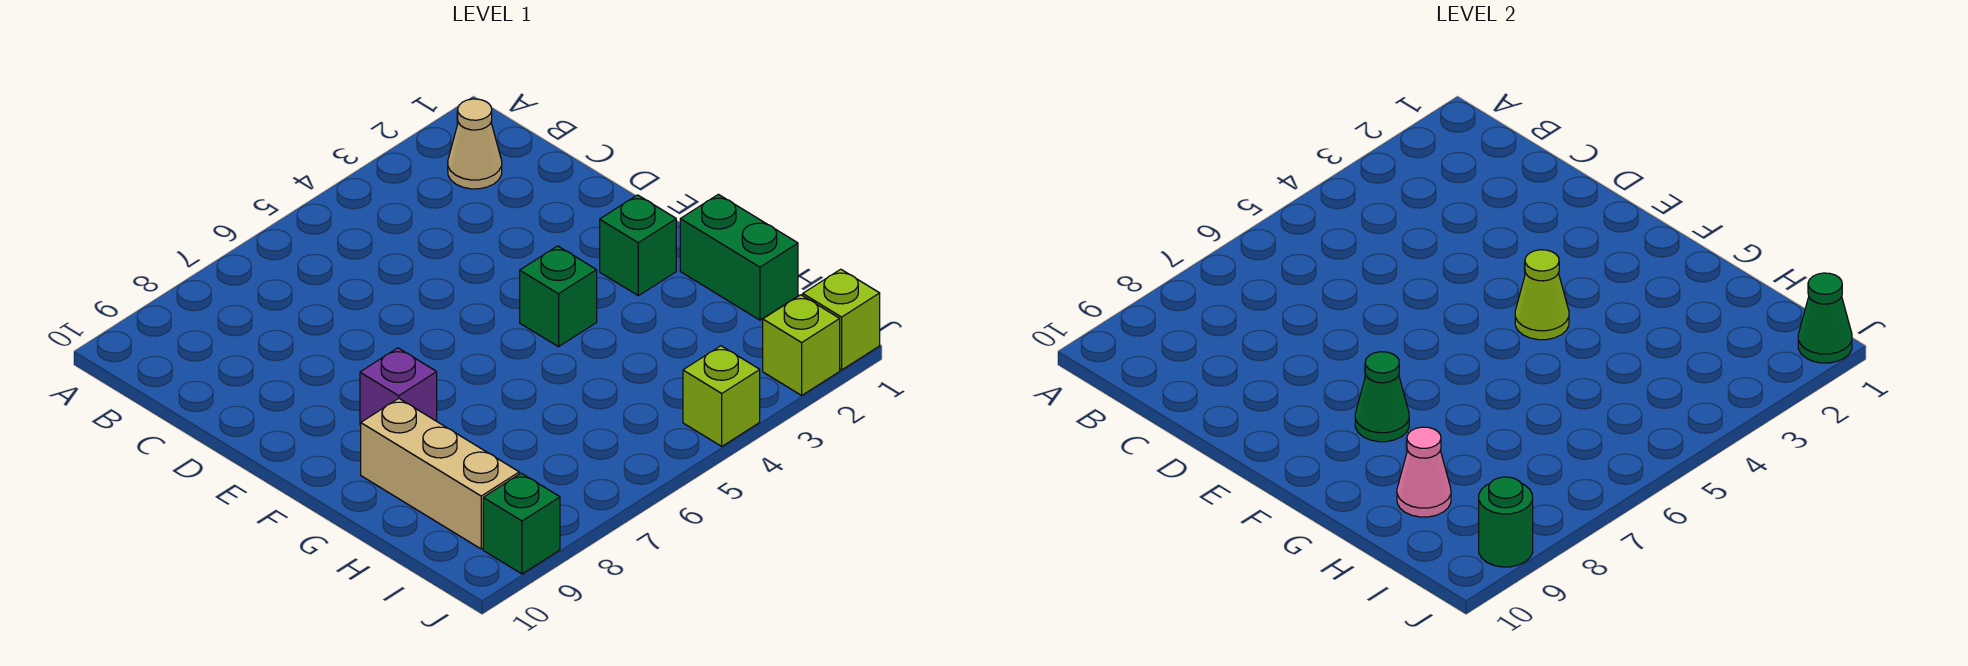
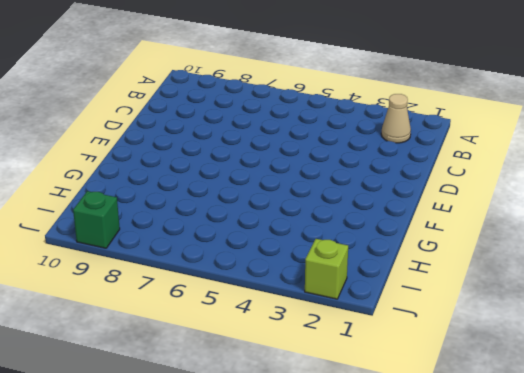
none -> green brick F2 level 1
none -> green brick F4 level 1
none -> purple brick F8 level 1

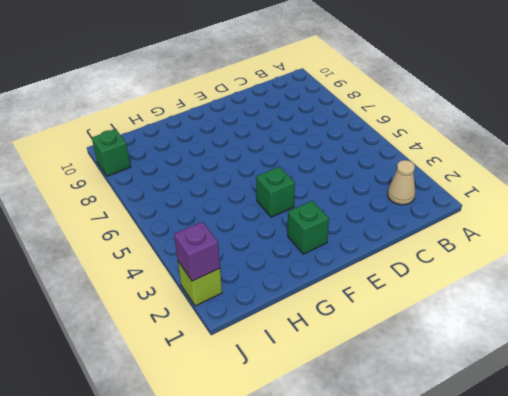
purple brick J2 level 2 -> purple brick F8 level 1
none -> green brick G1:H1 level 1
none -> tan brick G9:I9 level 1
none -> lime brick J1 level 1

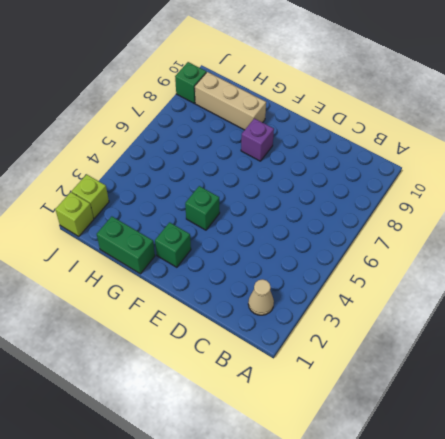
none -> lime brick J4 level 1
none -> lime cone F4 level 2
none -> green cone F8 level 2

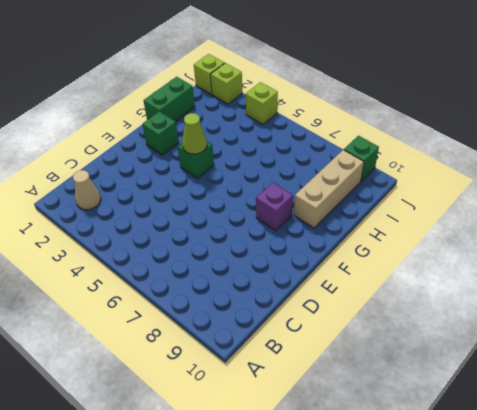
none -> green cone F8 level 2
none -> pink cone H9 level 2
none -> green cone J1 level 2

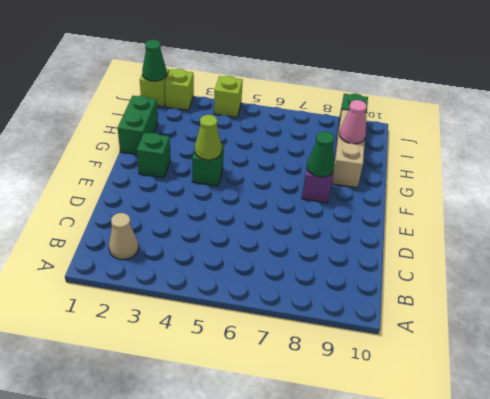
none -> green round brick J9 level 2

